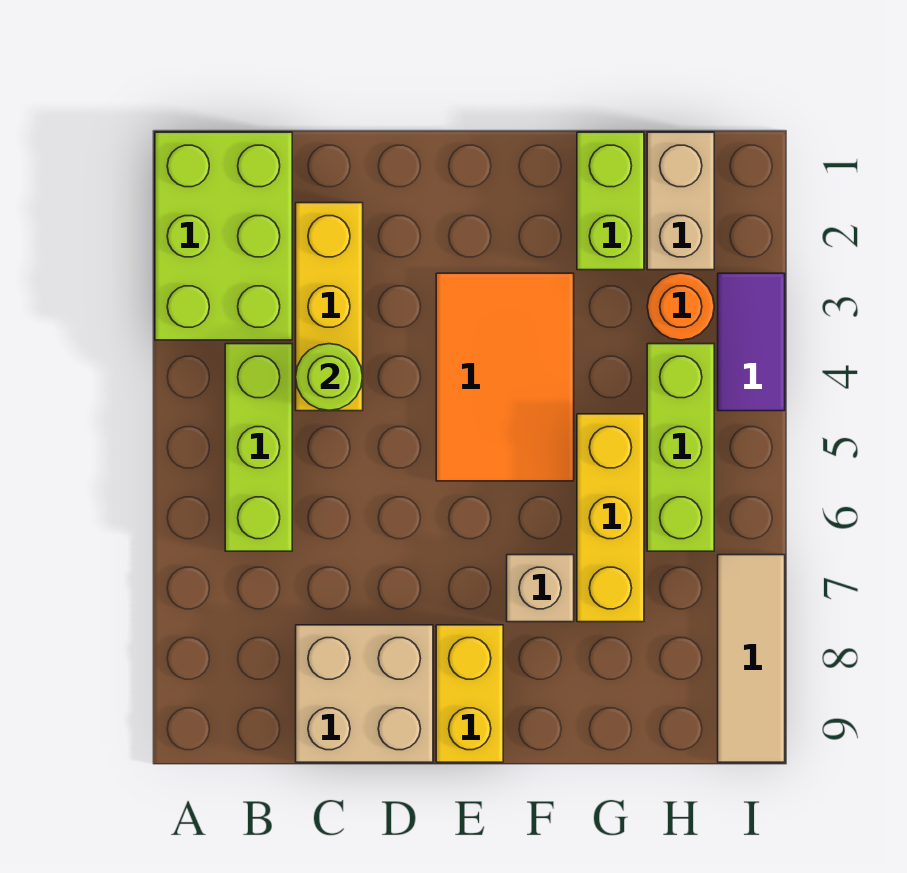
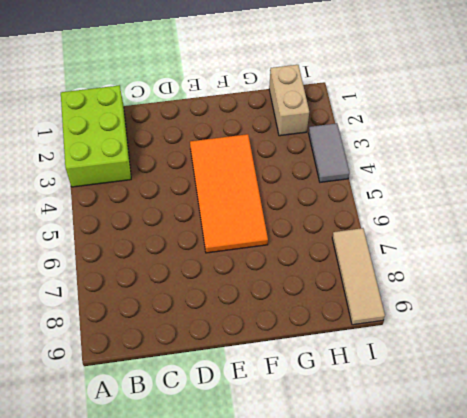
orange tile E3:F6 level 1 -> orange tile E3:F5 level 1
grey tile I3:I4 level 1 -> purple tile I3:I4 level 1
none -> lime brick B4:B6 level 1
none -> yellow brick C2:C4 level 1
none -> tan brick C8:D9 level 1

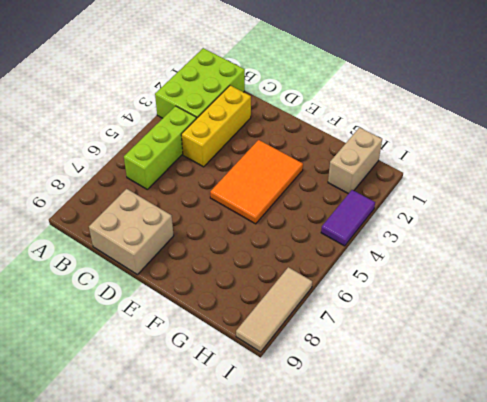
none -> yellow brick E8:E9 level 1
none -> tan brick F7 level 1
none -> lime brick G1:G2 level 1

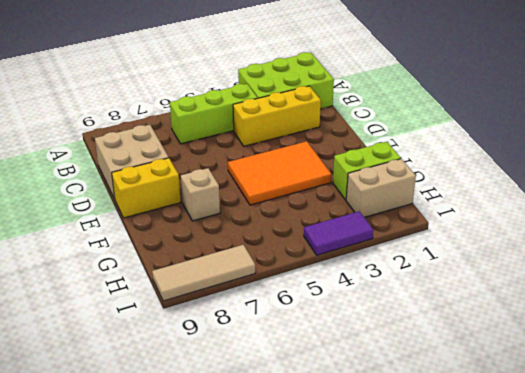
none -> yellow brick G5:G7 level 1
none -> orange round brick H3 level 1
none -> lime brick H4:H6 level 1

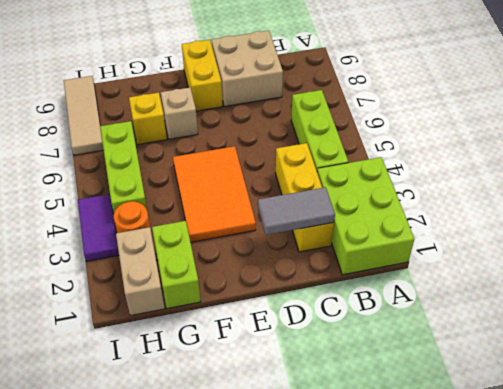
grey tile C2:D2 level 2 -> none
yellow brick G7 level 1 -> yellow brick G5:G7 level 1
none -> lime round brick C4 level 2

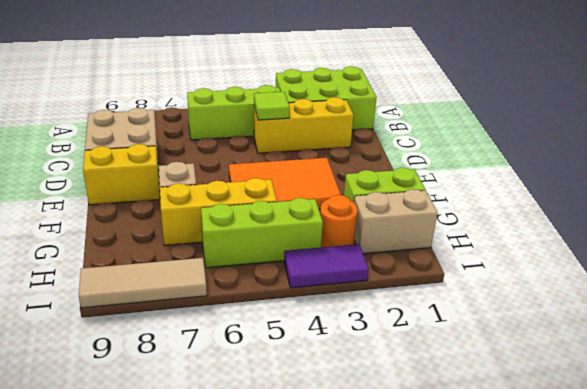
lime tile C4 level 2 -> lime round brick C4 level 2

